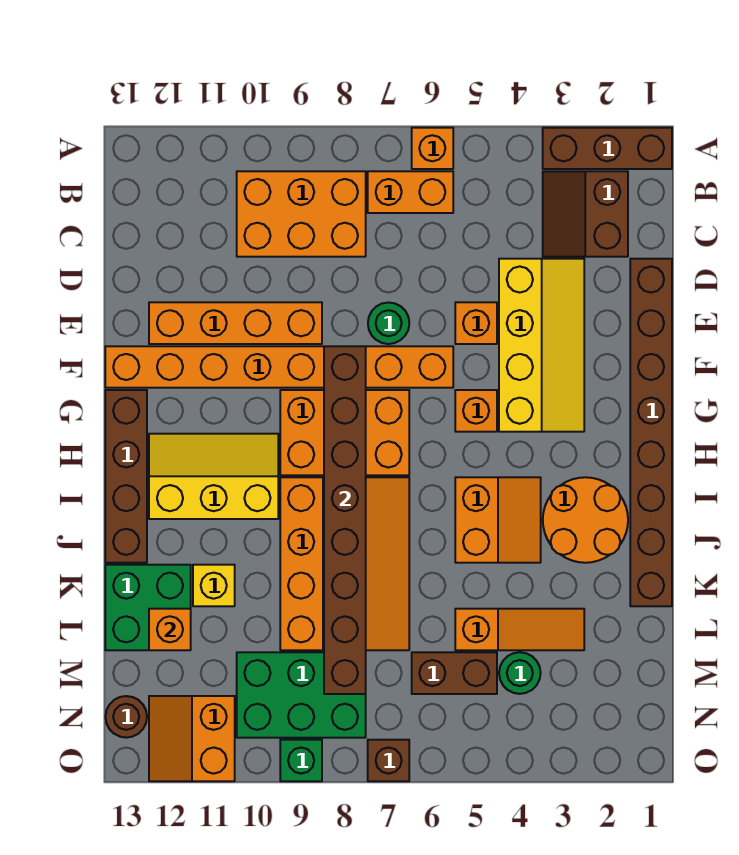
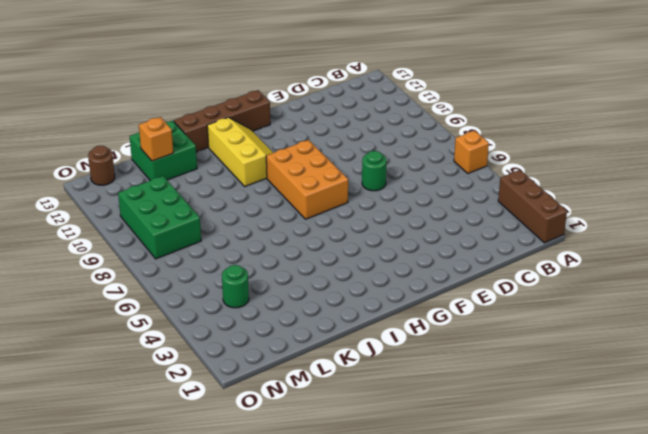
none -> brown slope B2:C3 level 1 top 2
none -> orange brick B6:B7 level 1
none -> orange brick B8:C10 level 1
none -> brown brick D1:K1 level 1

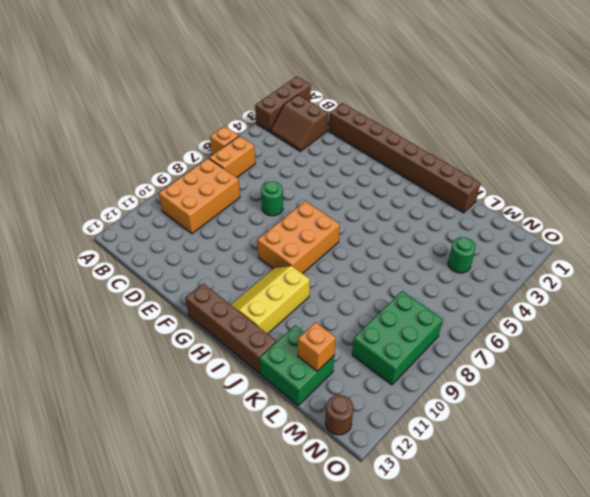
none -> yellow slope D3:G4 level 1 top 4
none -> orange brick E5 level 1
none -> orange brick E9:E12 level 1
none -> orange brick F6:F13 level 1

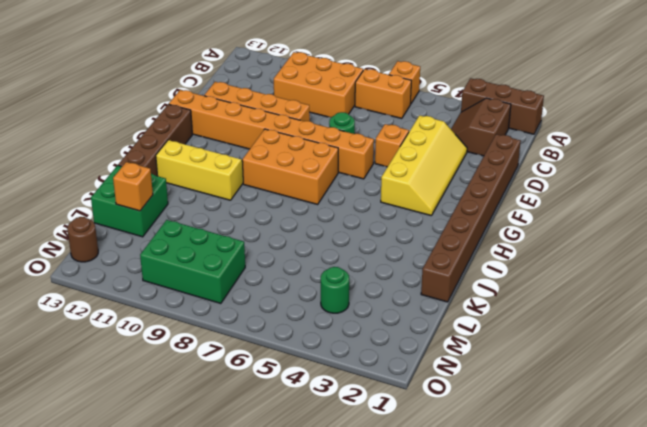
none -> orange brick G5 level 1
none -> orange round brick I2:J3 level 1
none -> orange slope I4:J5 level 1 top 5
none -> orange slope I7:L9 level 1 top 9

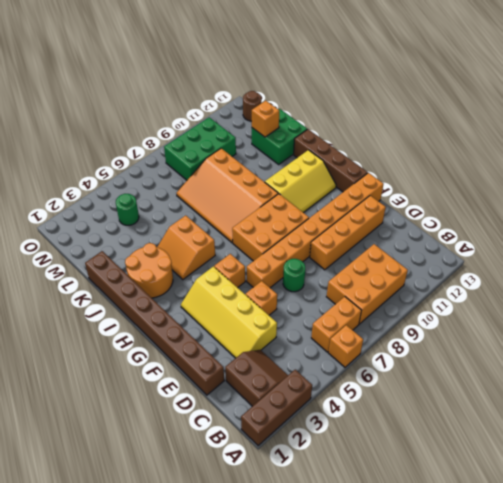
none -> yellow brick K11 level 1
none -> orange slope L3:L5 level 1 top 5
none -> brown brick M5:M6 level 1
none -> orange slope N11:O12 level 1 top 11

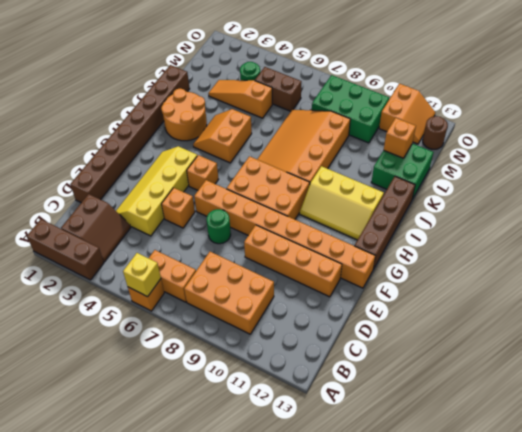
yellow brick A6 level 2 -> yellow brick K11 level 1
none -> brown brick O7 level 1
none -> green brick O9 level 1
none -> brown brick F8:M8 level 2

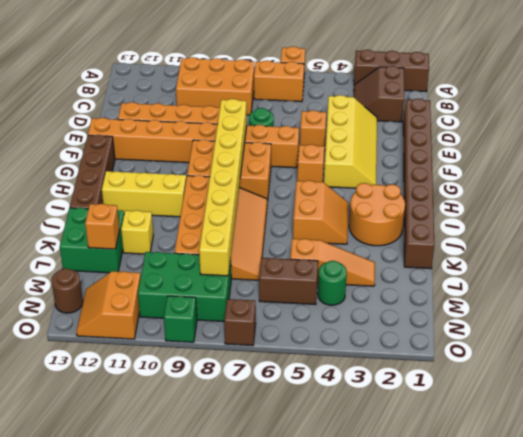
yellow brick F8:M8 level 2 -> brown brick F8:M8 level 2

